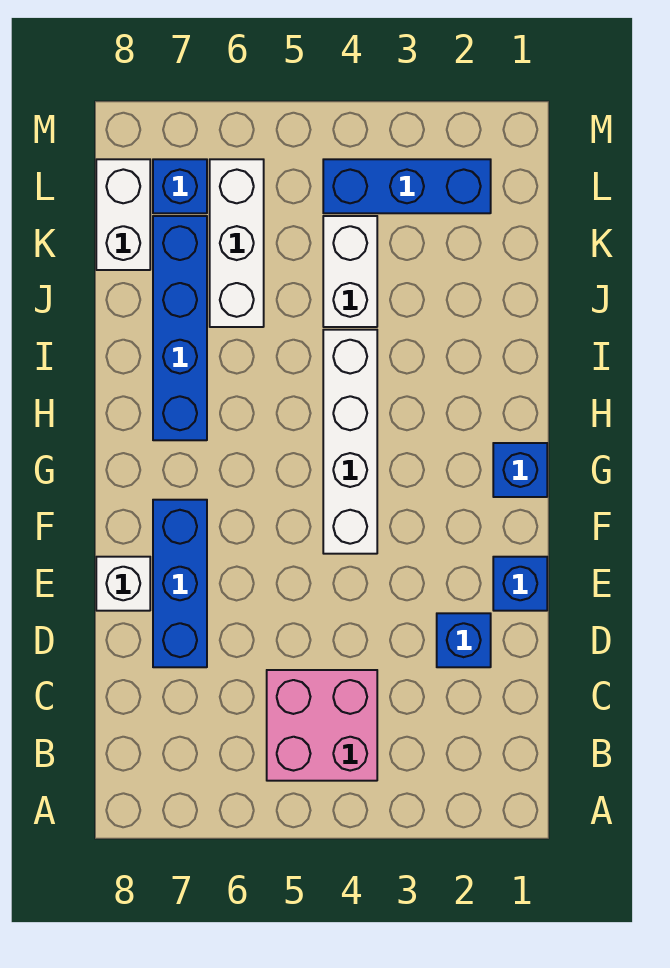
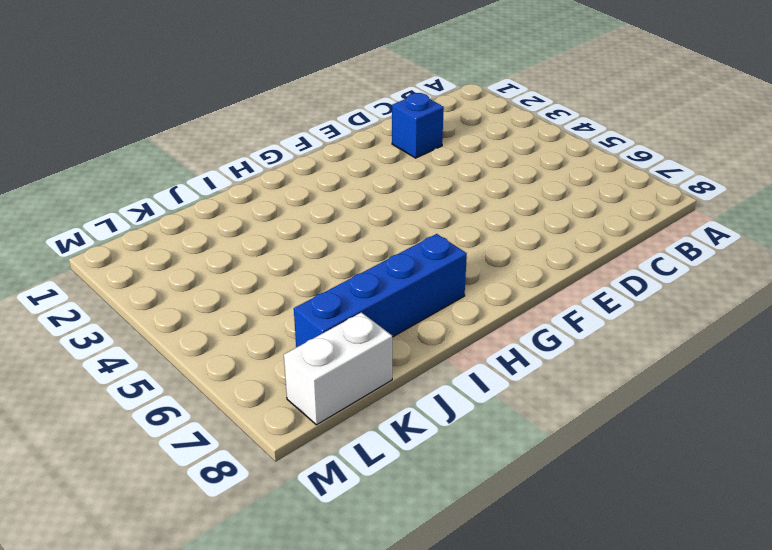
none -> pink brick B4:C5 level 1
none -> blue brick D7:F7 level 1
none -> blue brick E1 level 1

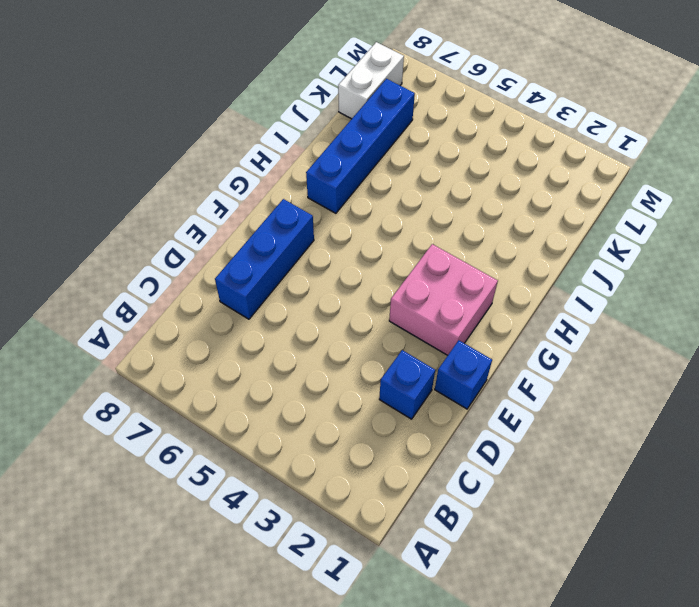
pink brick F2:G3 level 1 -> pink brick B4:C5 level 1
none -> white brick E8 level 1
none -> white brick F4:I4 level 1
none -> blue brick G1 level 1

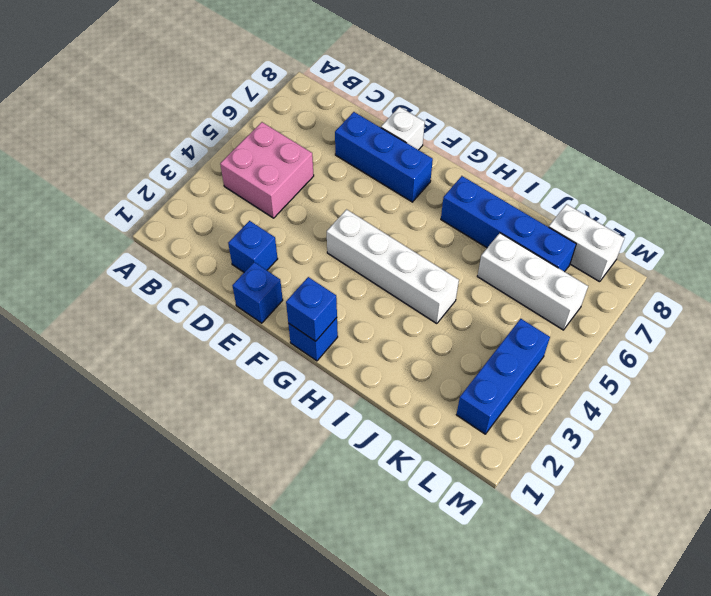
blue brick G1 level 2 -> blue brick L7 level 1
none -> white brick J4:K4 level 1

